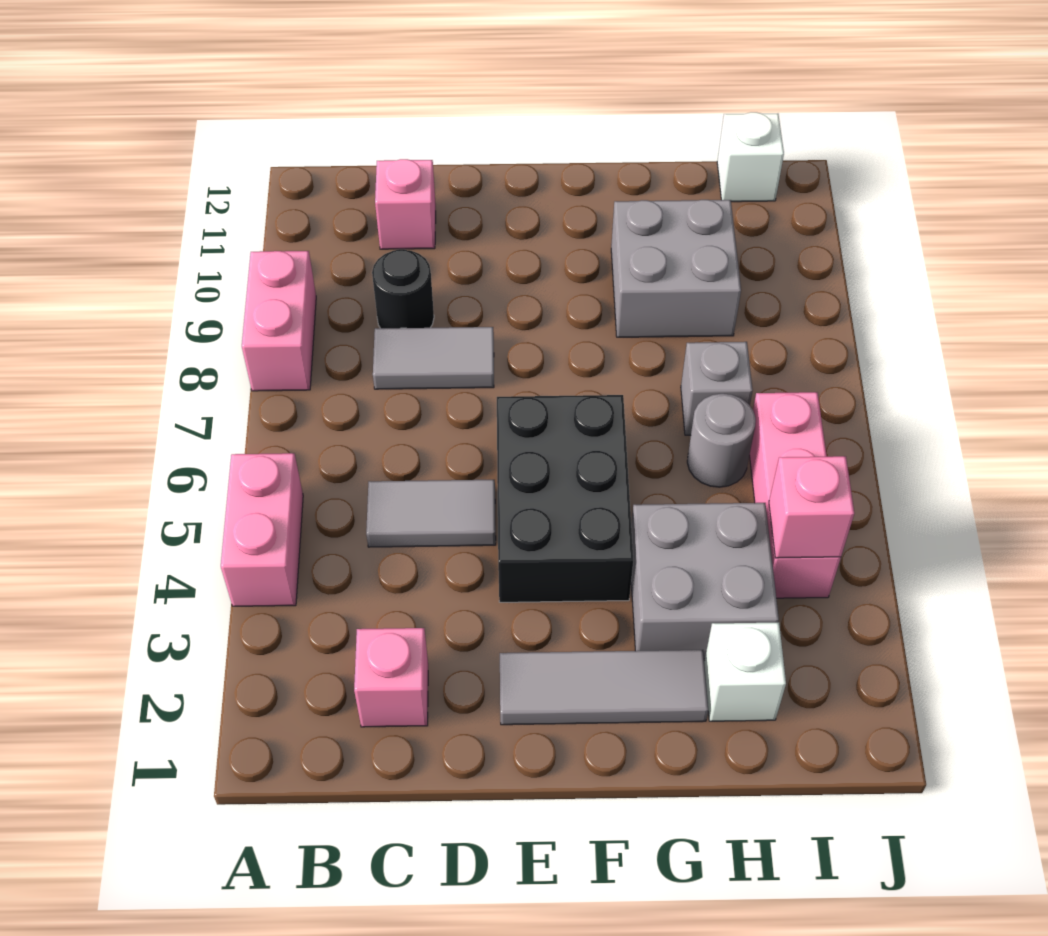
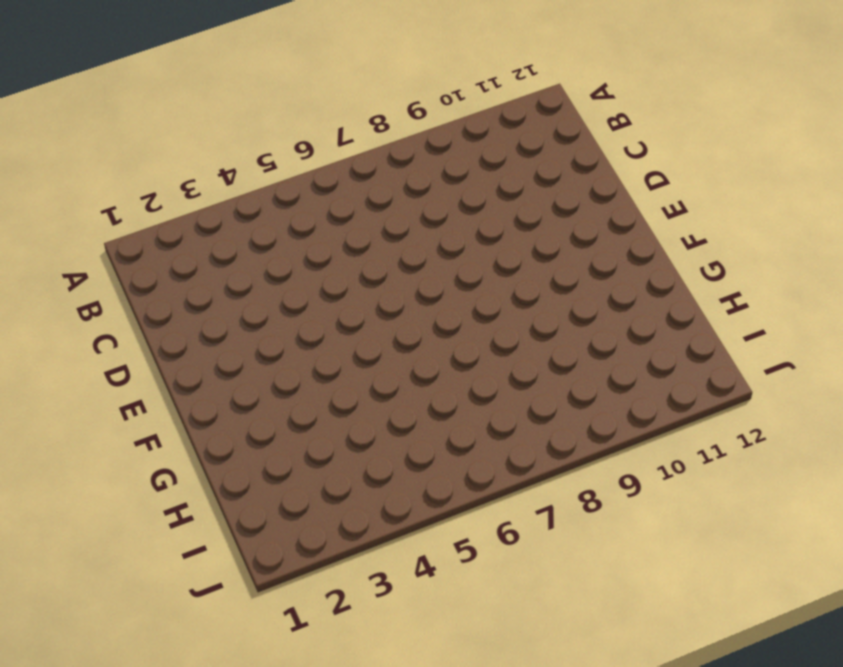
none -> pink brick A4:A5 level 1
none -> pink brick A8:A9 level 1
none -> pink brick C2 level 1

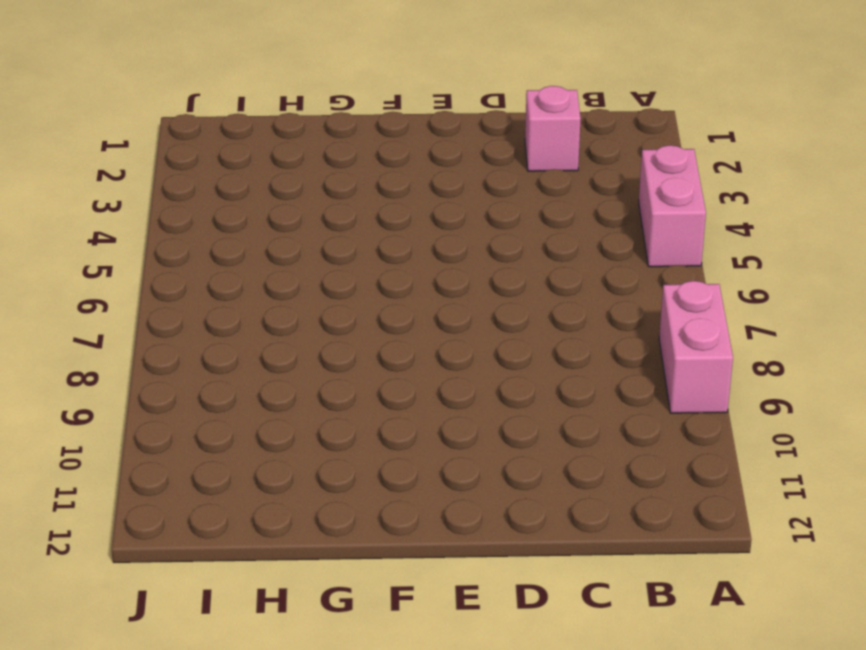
none -> grey tile C5:D5 level 1
none -> grey tile C8:D8 level 1
none -> black round brick C9 level 1

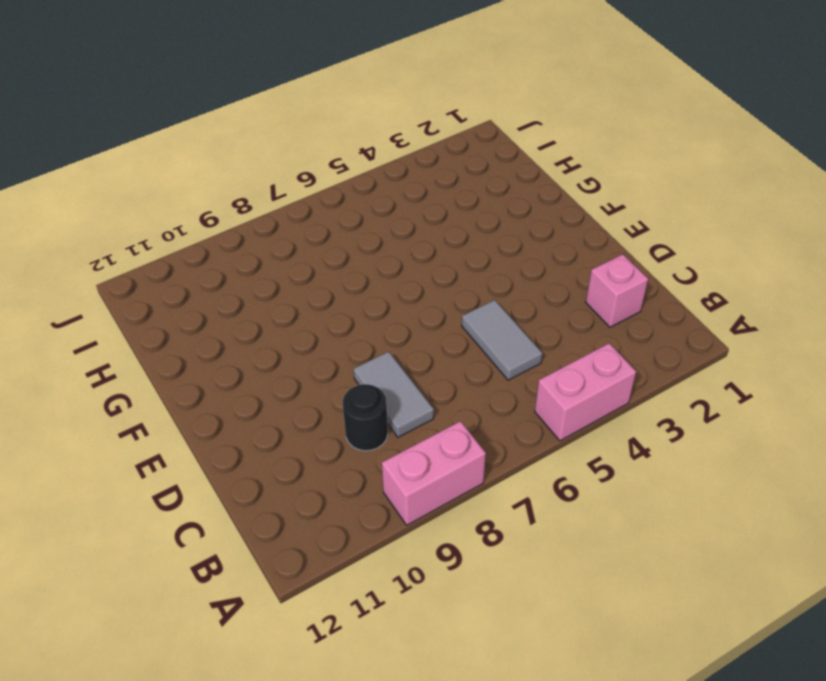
none -> pink brick C11 level 1
none -> grey tile E2:G2 level 1
none -> black brick E4:F6 level 1

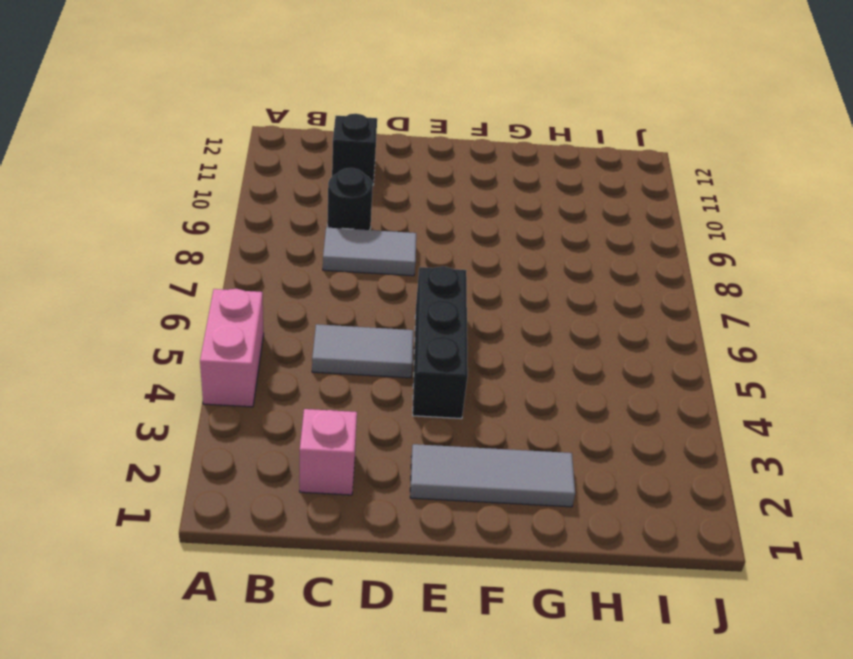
black brick C11 level 1 -> pink brick C11 level 1
black brick E4:E6 level 1 -> black brick E4:F6 level 1
none -> pink brick A8:A9 level 1
none -> grey brick G3:H4 level 1
none -> grey brick G9:H10 level 1

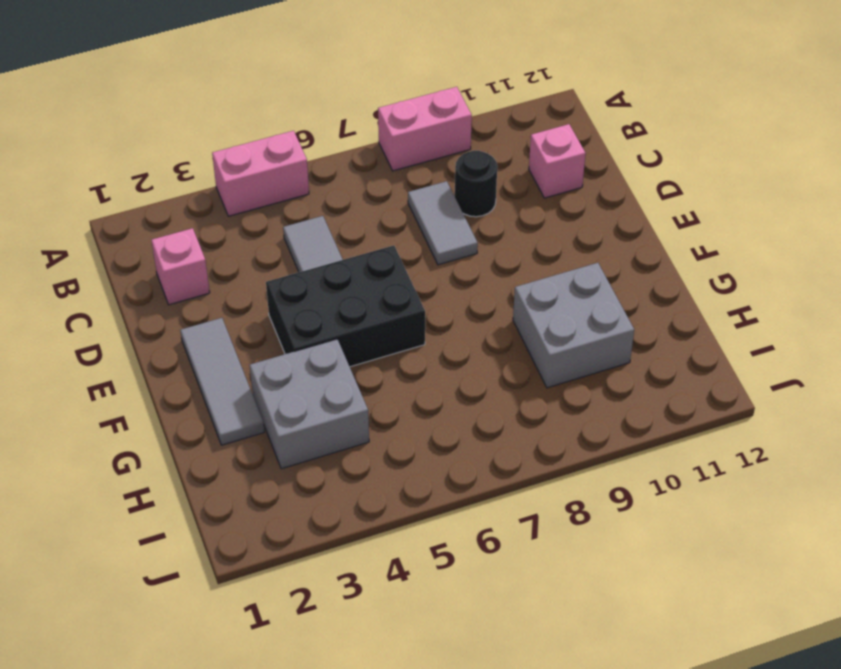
none -> white brick H2 level 1
none -> grey round brick H6 level 1
none -> grey brick H7 level 1

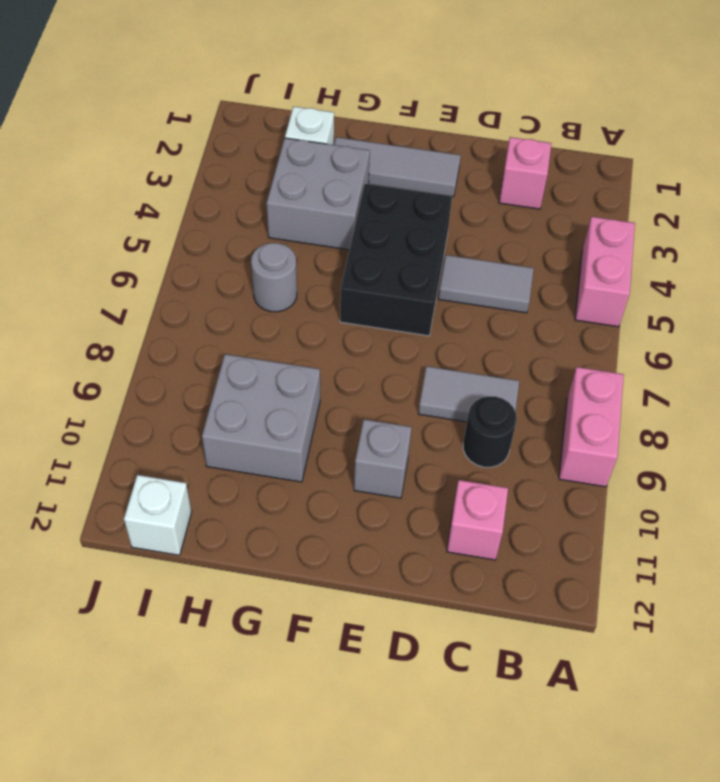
grey brick E10 level 1 -> grey brick H7 level 1
none -> pink brick I4:I6 level 1
none -> pink brick I4 level 2

